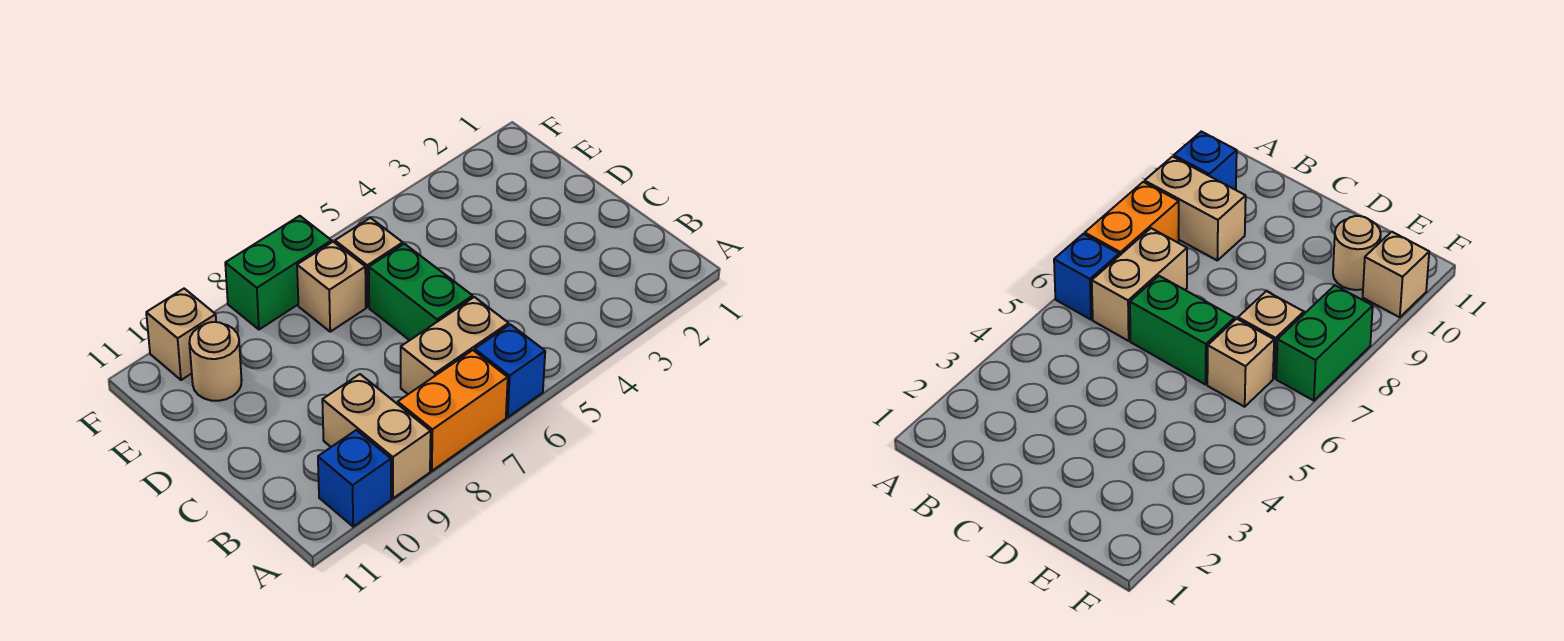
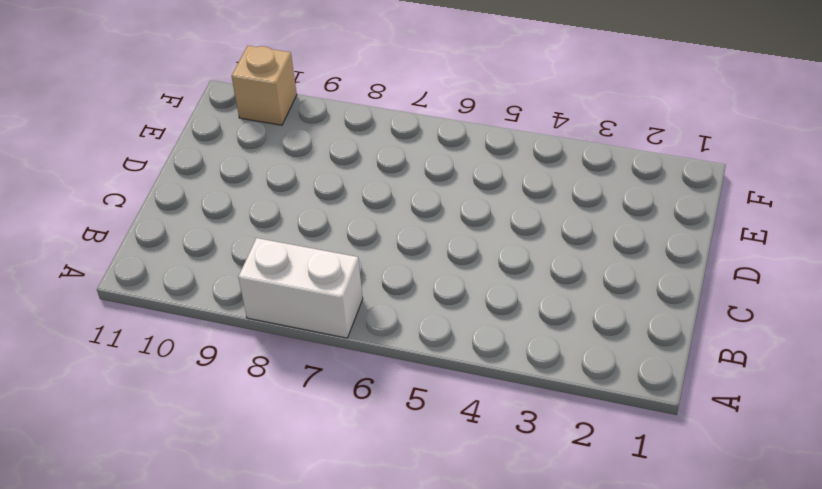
white brick A7:A8 level 1 -> orange brick A7:A8 level 1
none -> blue brick A6 level 1
none -> tan brick A9:B9 level 1

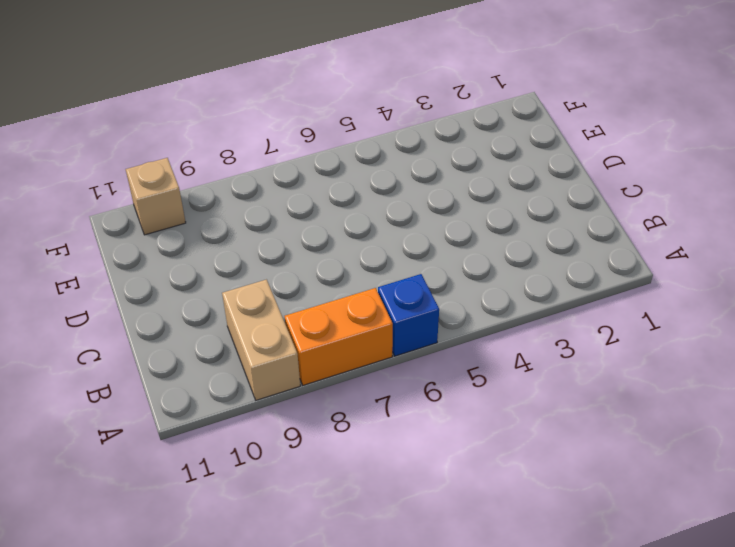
none -> blue brick A10 level 1
none -> tan brick B6:B7 level 1

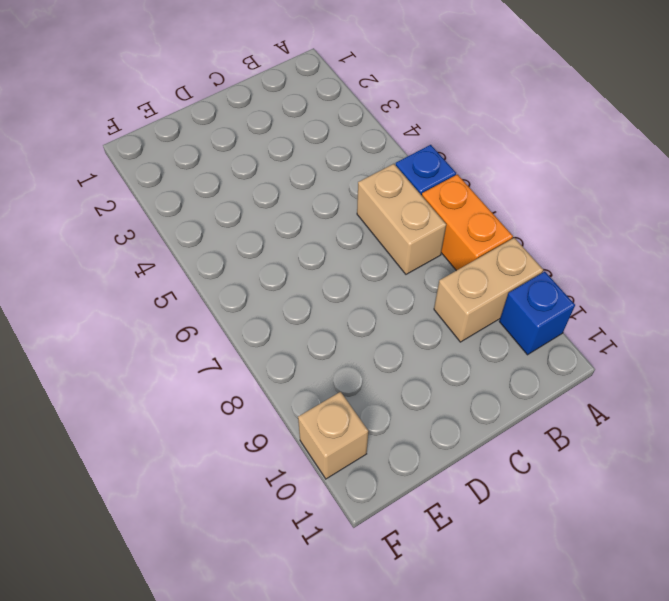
none -> green brick C6:D6 level 1
none -> tan brick E6 level 1

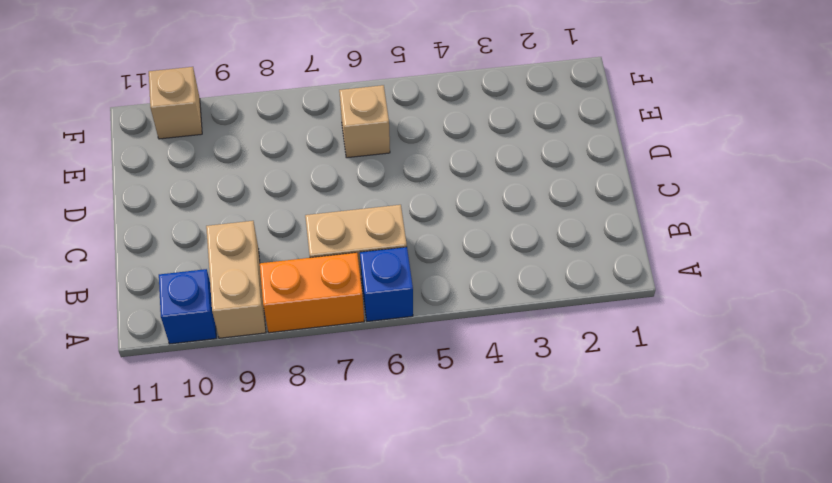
none -> green brick C6:D6 level 1
none -> tan brick E7 level 1

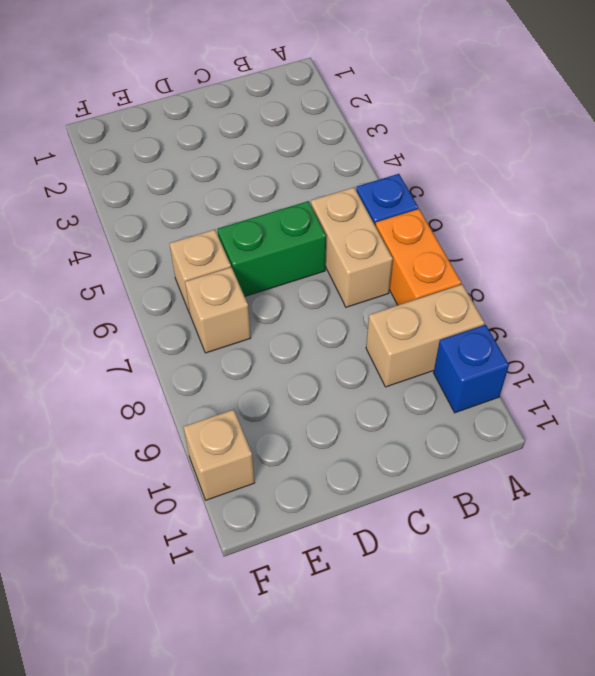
none -> tan round brick E10 level 1
none -> green brick F7:F8 level 1

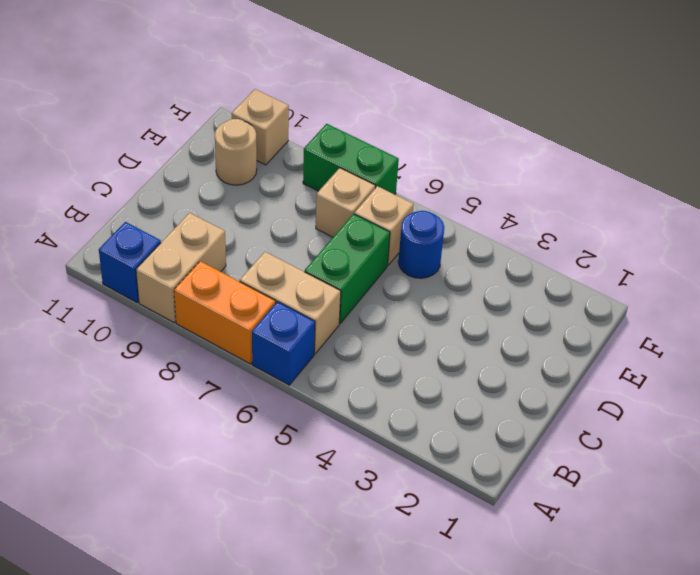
blue round brick E5 level 1 -> none

